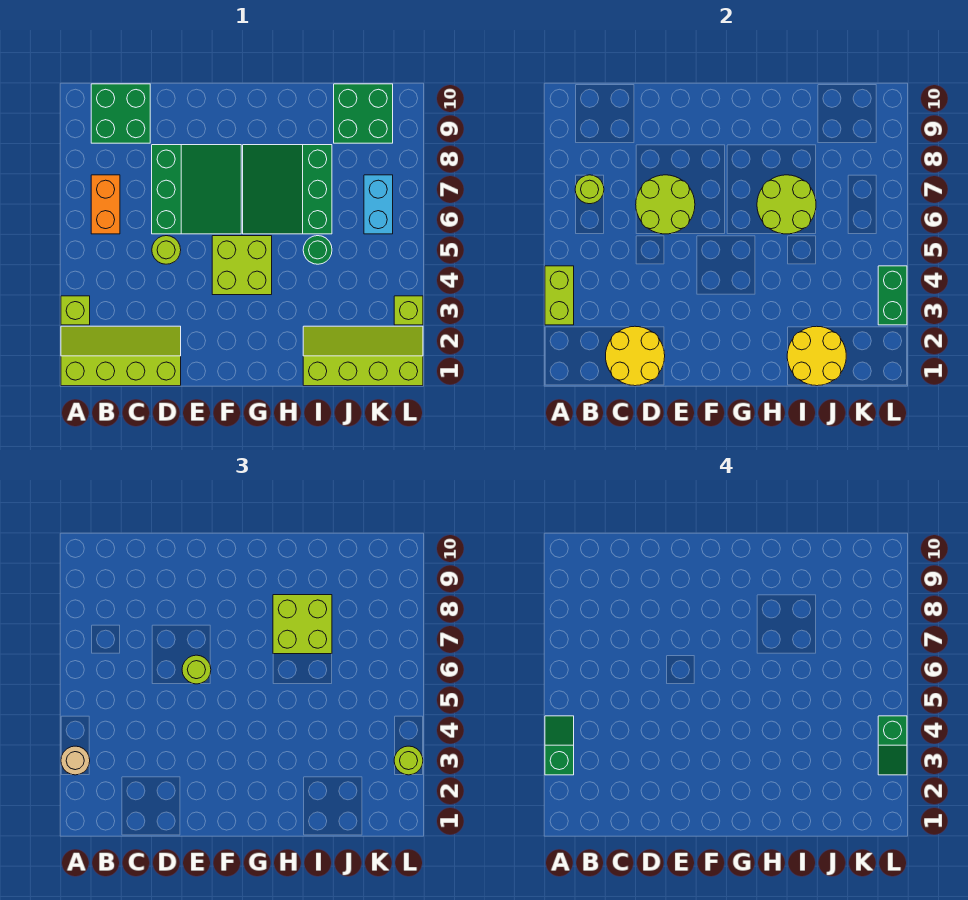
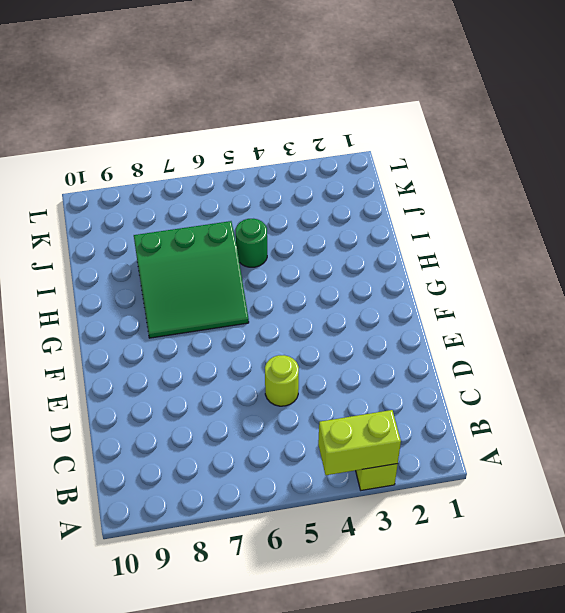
none -> lime slope A1:D2 level 1 top 1
none -> orange brick B6:B7 level 1
none -> green brick B9:C10 level 1

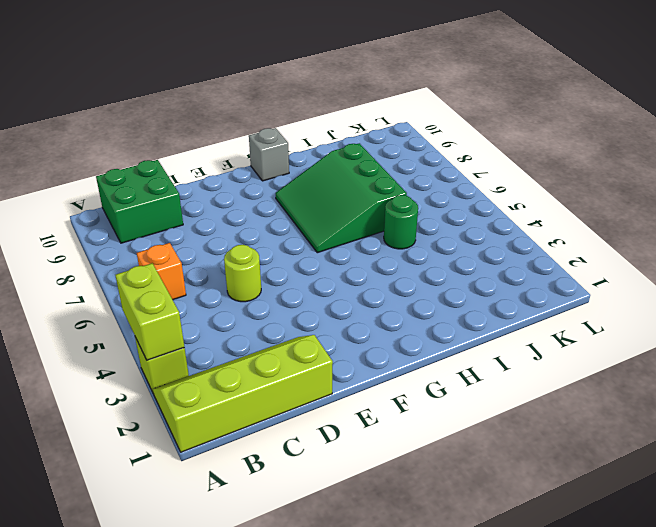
orange brick B6 level 1 -> orange brick B6:B7 level 1
grey brick G10 level 1 -> none
none -> green slope D6:F8 level 1 top D
none -> lime brick F4:G5 level 1
none -> lime slope I1:L2 level 1 top 1

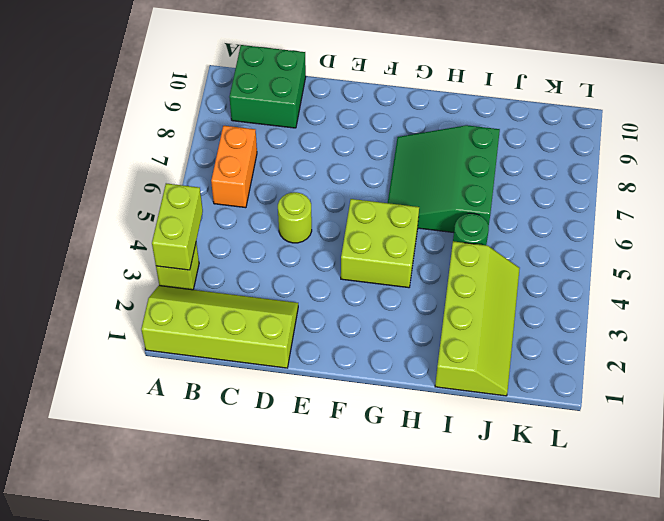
lime slope I1:J4 level 1 top I -> lime slope I1:L2 level 1 top 1
none -> green slope D6:F8 level 1 top D
none -> green brick J9:K10 level 1
none -> cyan brick K6:K7 level 1

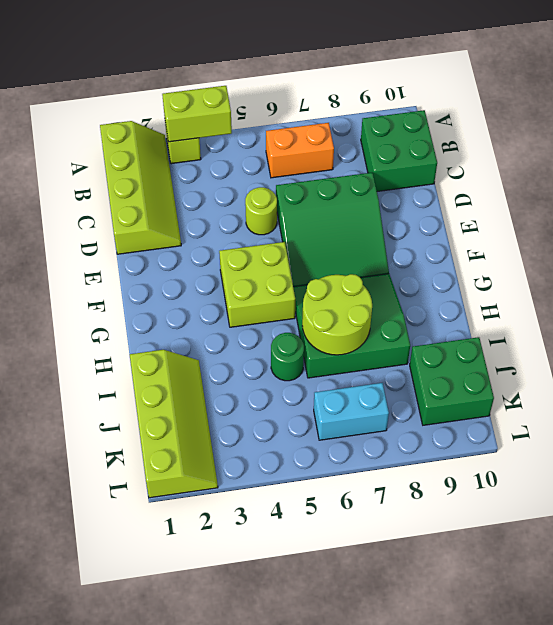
none -> lime brick L3 level 1
none -> lime round brick B7 level 2
none -> yellow round brick C1:D2 level 2

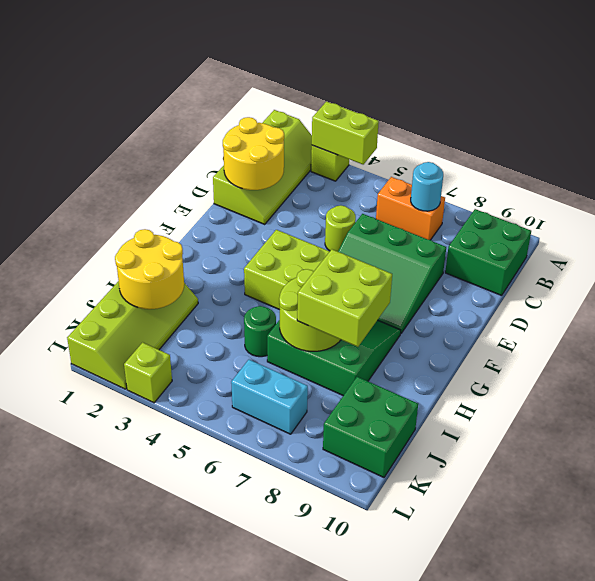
cyan round brick B7 level 2 -> lime round brick B7 level 2
none -> lime round brick D6:E7 level 2
none -> green brick L3:L4 level 2
none -> tan round brick A3 level 3

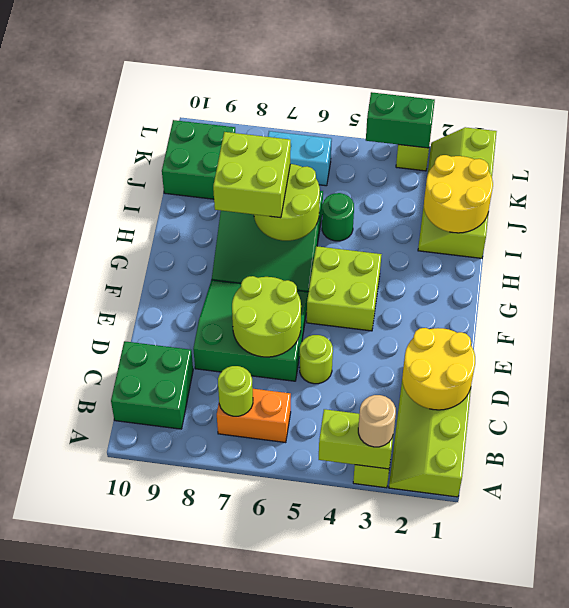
none -> lime round brick E6 level 3
none -> lime round brick L3 level 3
none -> green slope A3:A4 level 4 top 3

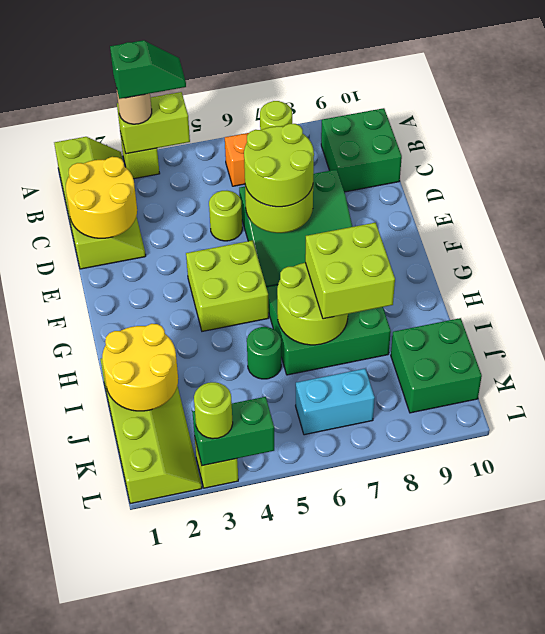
lime round brick D6:E7 level 3 -> lime round brick E6 level 3
none -> green slope L3:L4 level 4 top 4

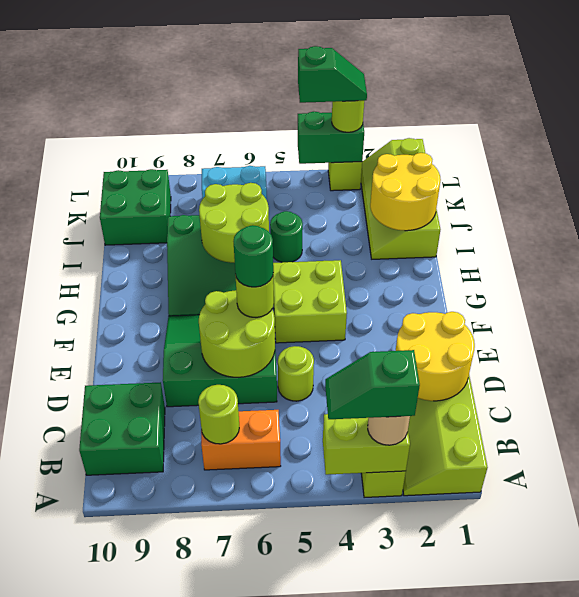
green round brick E6 level 4 -> none
none -> lime brick H7:I8 level 3

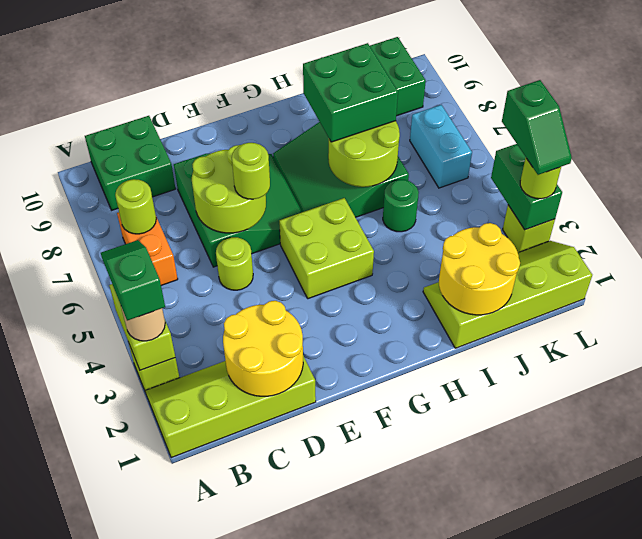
green brick H7:I8 level 3 -> lime brick H7:I8 level 3

